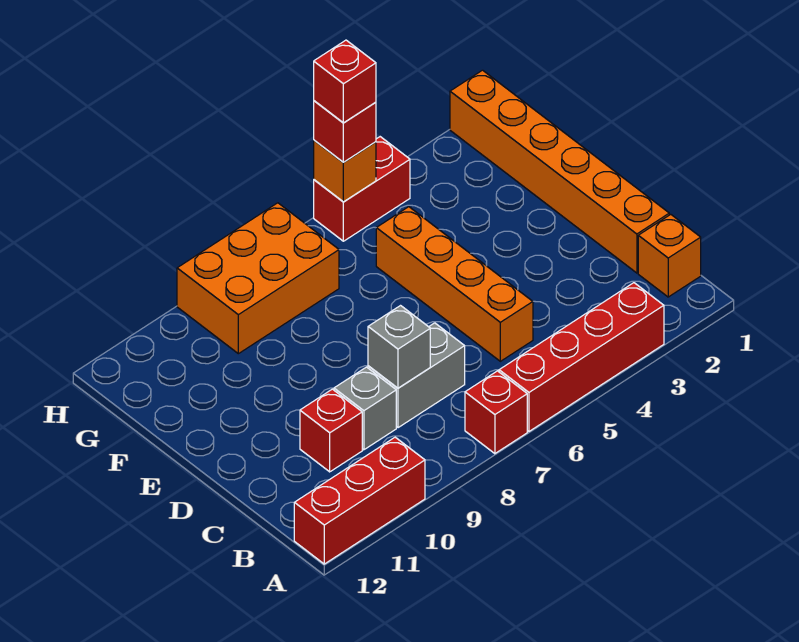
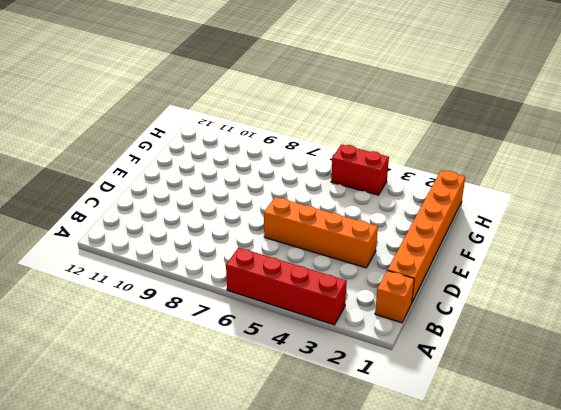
orange brick D3:D6 level 1 -> orange brick C5:F5 level 1
none -> red brick A7 level 1
none -> red brick A10:A12 level 1
none -> grey brick C7:C8 level 1

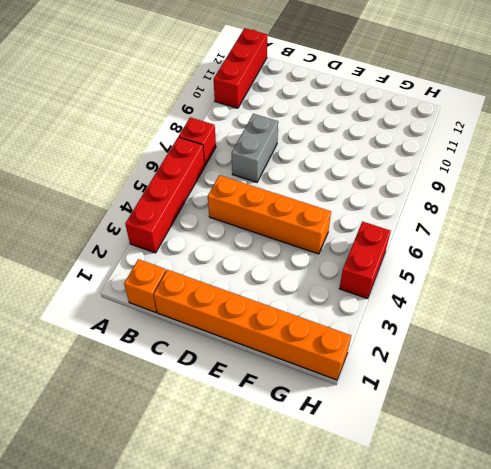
none -> grey brick C9 level 1
none -> red brick C10 level 1
none -> orange brick G7:H9 level 1

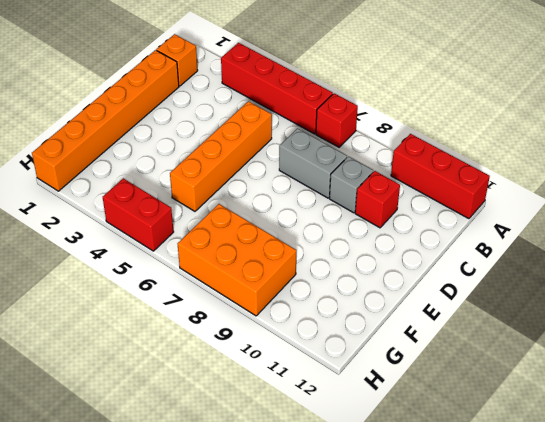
none -> grey brick C8 level 2
none -> orange brick H5 level 2
none -> red brick H5 level 3

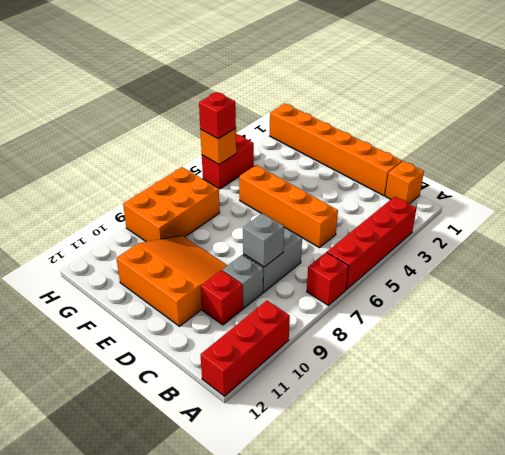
orange slope D9:F11 level 1 top 11 -> none
none -> red brick H5 level 4

